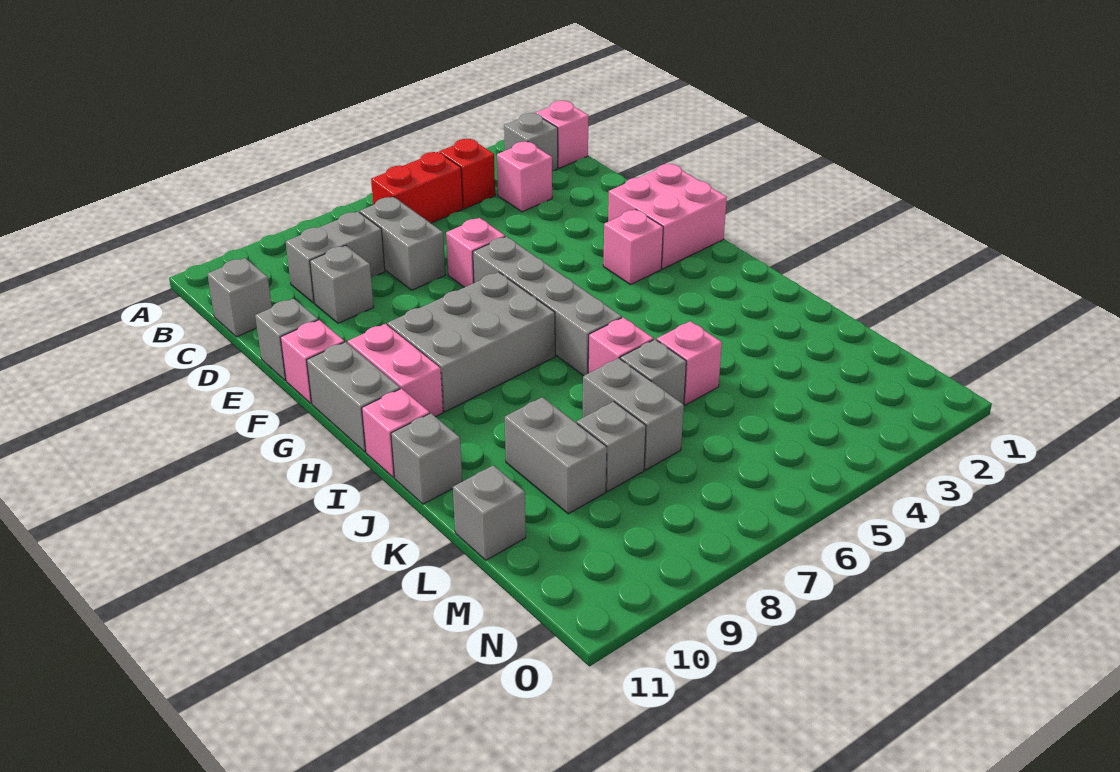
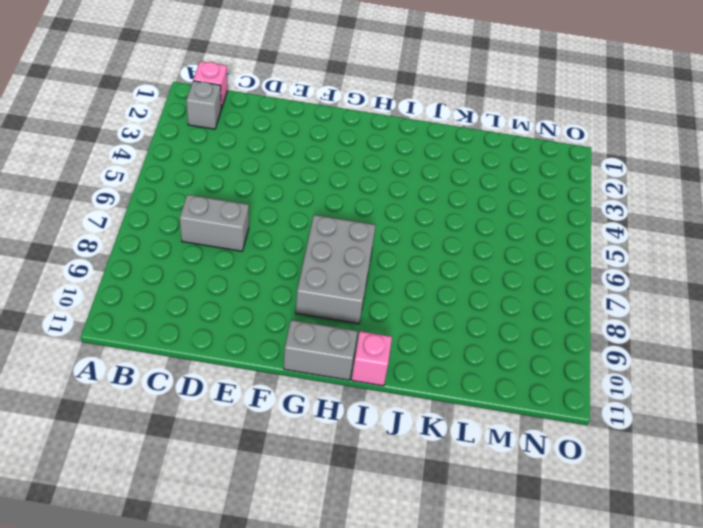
none -> red brick B4 level 1
none -> red brick B5:B6 level 1
none -> pink brick C3 level 1

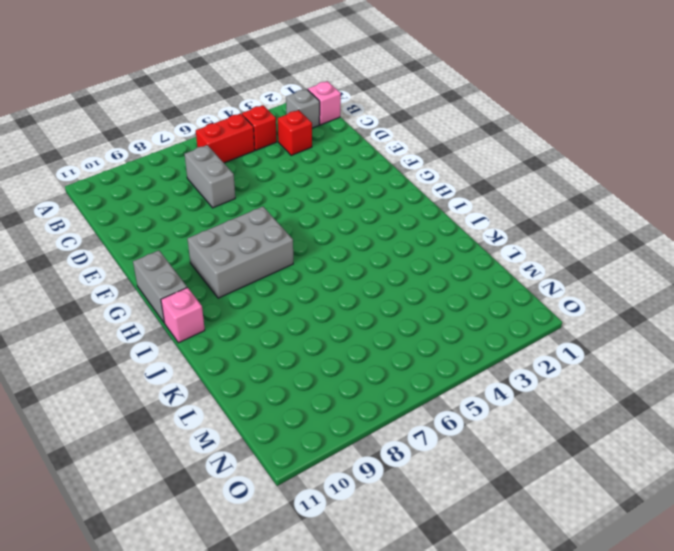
red brick C3 level 1 -> pink brick C3 level 1
none -> grey brick C8:C9 level 1
none -> grey brick C11 level 1
none -> grey brick D9 level 1

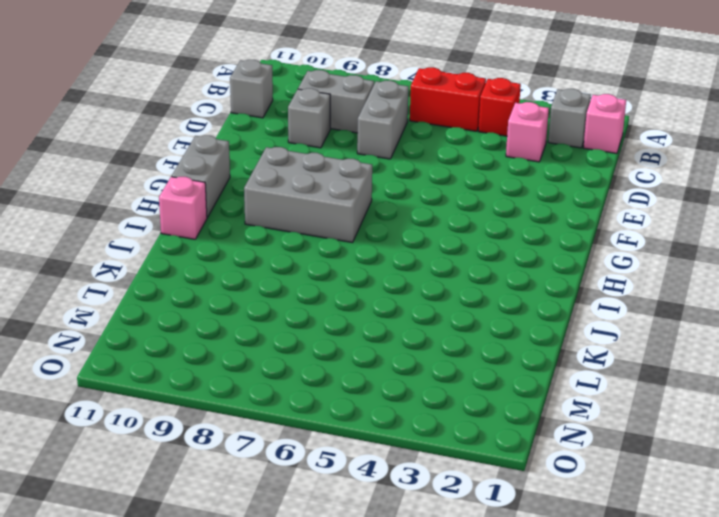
none -> pink brick E6 level 1
none -> grey brick E11 level 1
none -> pink brick F1:G2 level 1

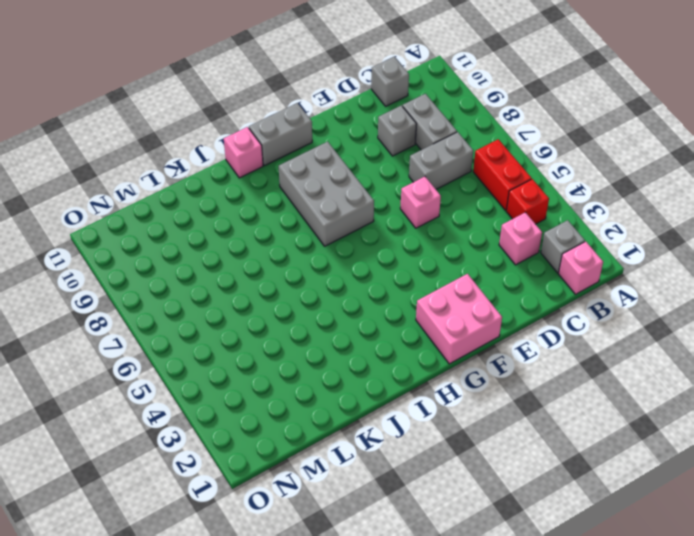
none -> grey brick E11 level 1
none -> grey brick F6:I6 level 1
none -> pink brick F11 level 1

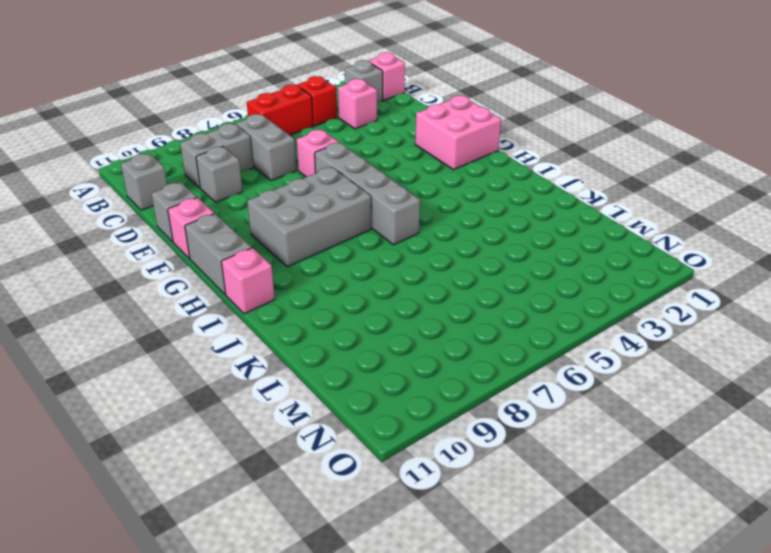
none -> pink brick G3 level 1
none -> pink brick G10:H10 level 1
none -> pink brick J6 level 1

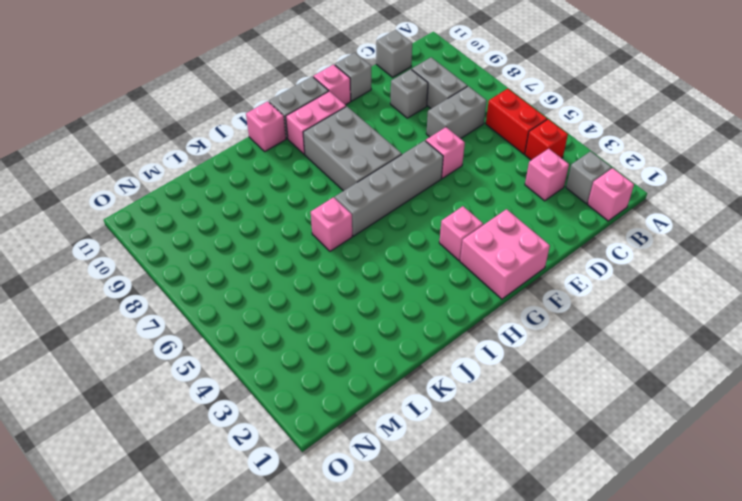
none -> grey brick J11 level 1
none -> pink brick K5 level 1
none -> grey brick K6 level 1

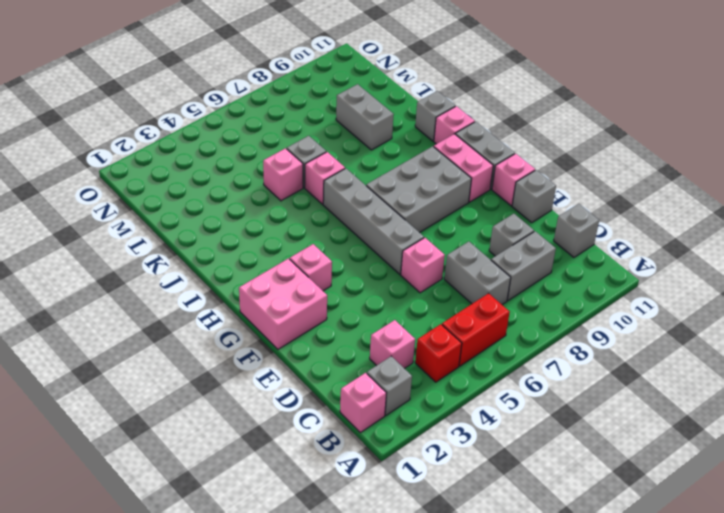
none -> grey brick K7:L7 level 1
none -> grey brick L8 level 1
none -> grey brick L11 level 1

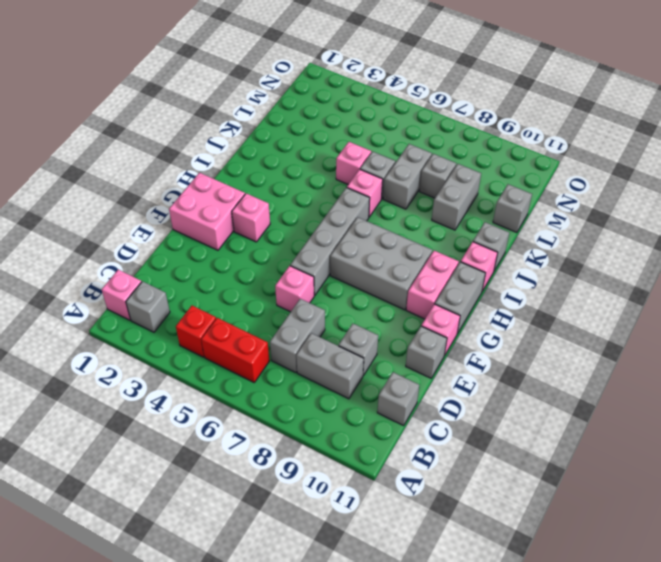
none -> pink brick C3 level 1

